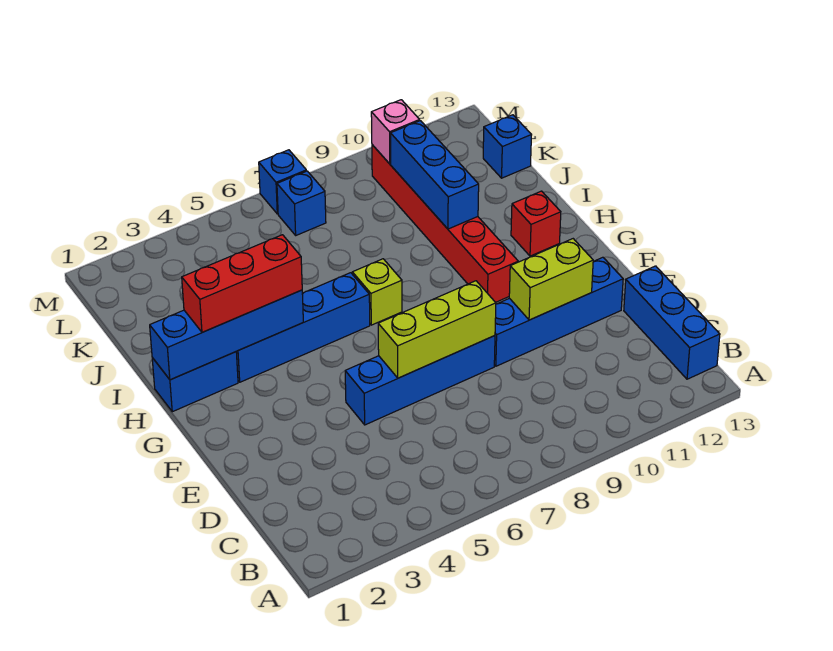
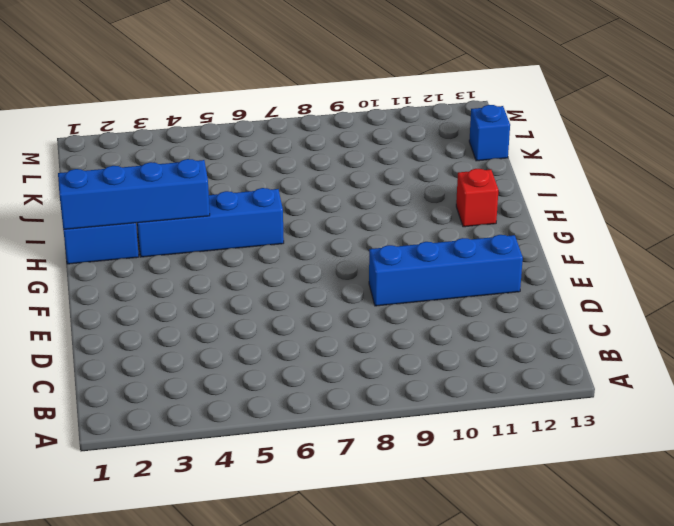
none -> blue brick B13:D13 level 1
none -> blue brick E5:E8 level 1
none -> red brick G10:L10 level 1

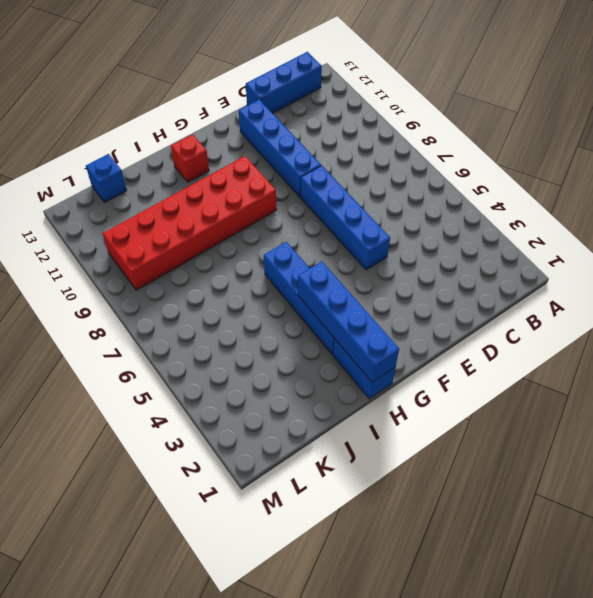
red brick G9:L10 level 1 -> red brick G10:L10 level 1
none -> lime brick H7 level 1
none -> blue brick L7 level 1
none -> blue brick M7 level 1

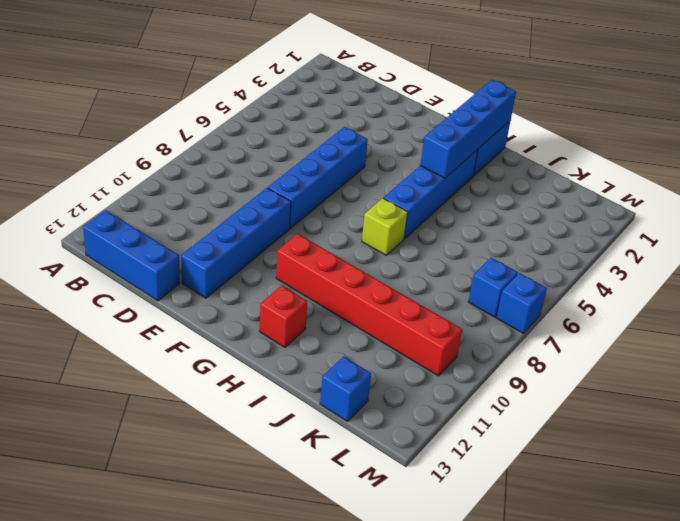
none -> lime brick E6:E8 level 2
none -> lime brick E10:E11 level 2
none -> blue brick I10:K10 level 2

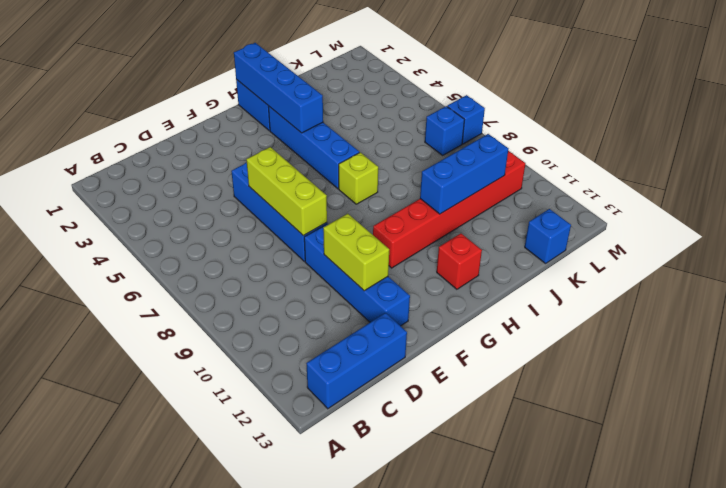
none -> pink brick L10 level 2
none -> red brick H2:H4 level 3

